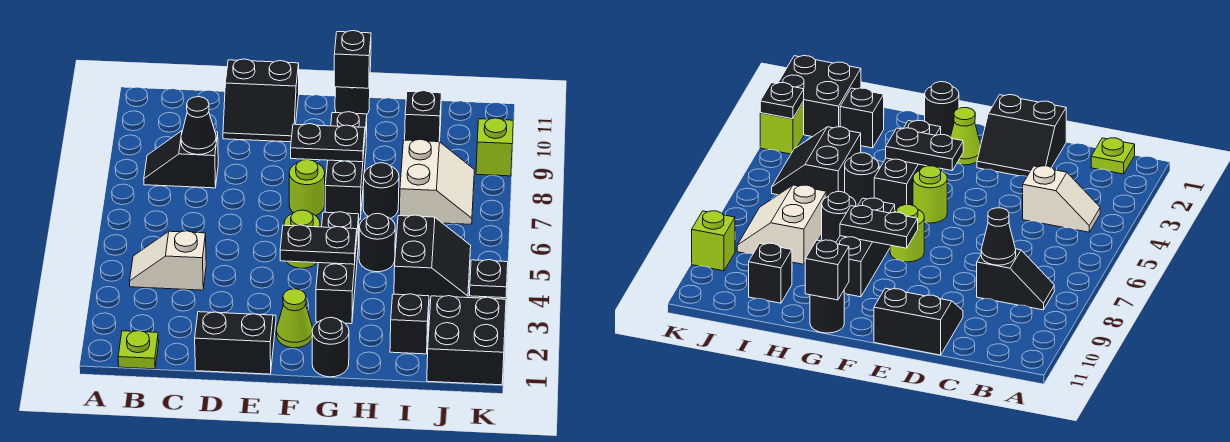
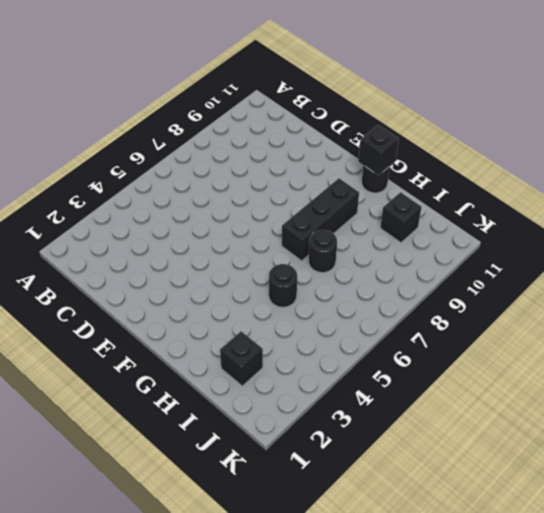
none -> lime plate B1 level 1
none -> white slope B4:C4 level 1 top C
none -> black slope B8:C8 level 1 top C

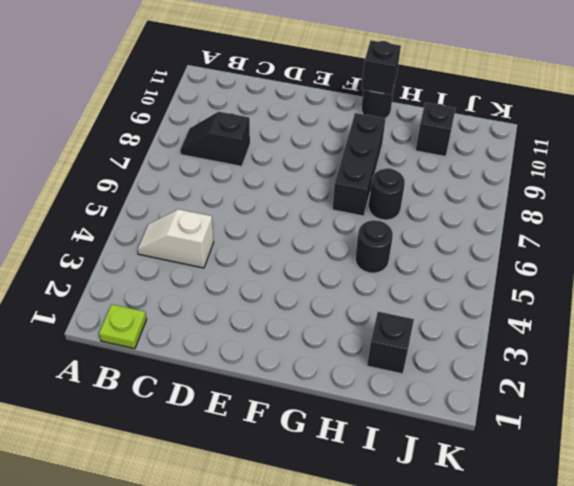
none -> black slope D1:E2 level 1 top 1
none -> black slope D10:E11 level 1 top 11
none -> lime cone F2 level 1

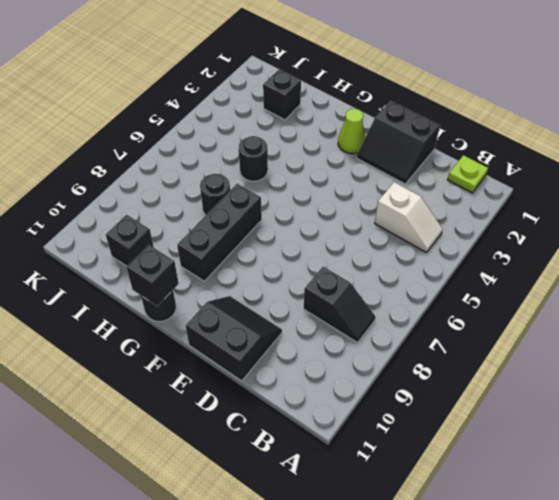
none -> lime round brick F5 level 1
none -> lime round brick F7 level 1
none -> black round brick G1 level 1

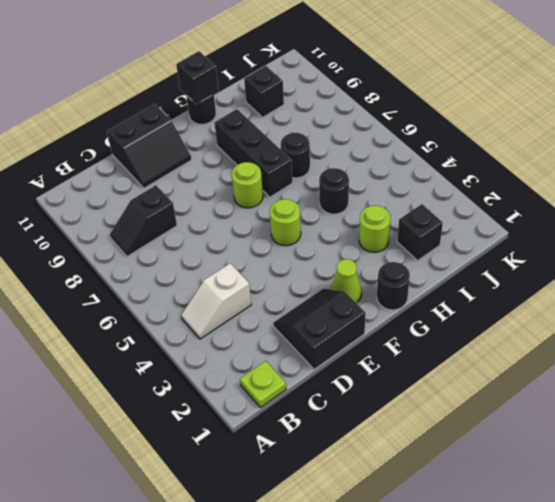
lime round brick H3 level 1 -> none
none -> black brick G3:G5 level 1
none -> black slope I4:J5 level 1 top I
none -> white slope I7:J8 level 1 top I

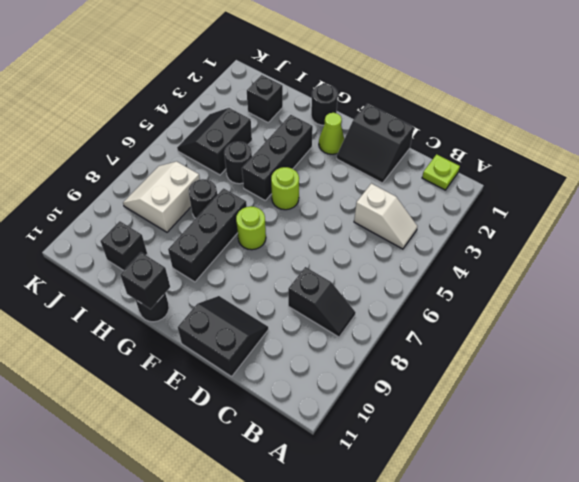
none -> black brick J1:K2 level 1
none -> lime brick K3 level 1
none -> lime brick K9 level 1

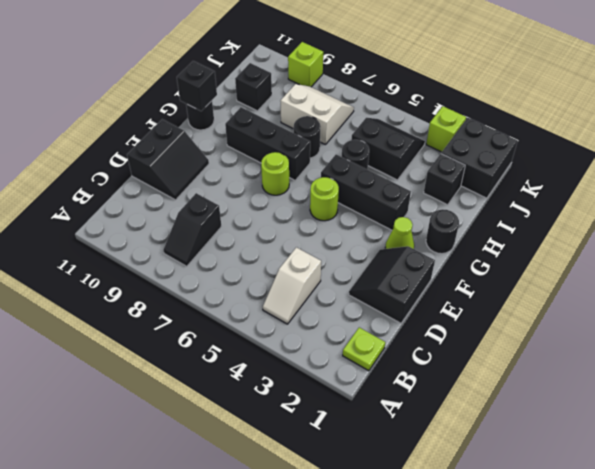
none -> black cone C8 level 2
none -> black plate F4:G4 level 2
none -> black plate F8:G8 level 2

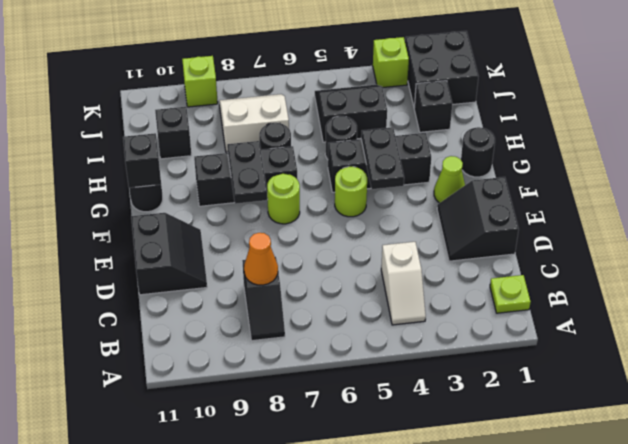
orange cone C8 level 2 -> black cone C8 level 2
none -> black plate K3 level 2

